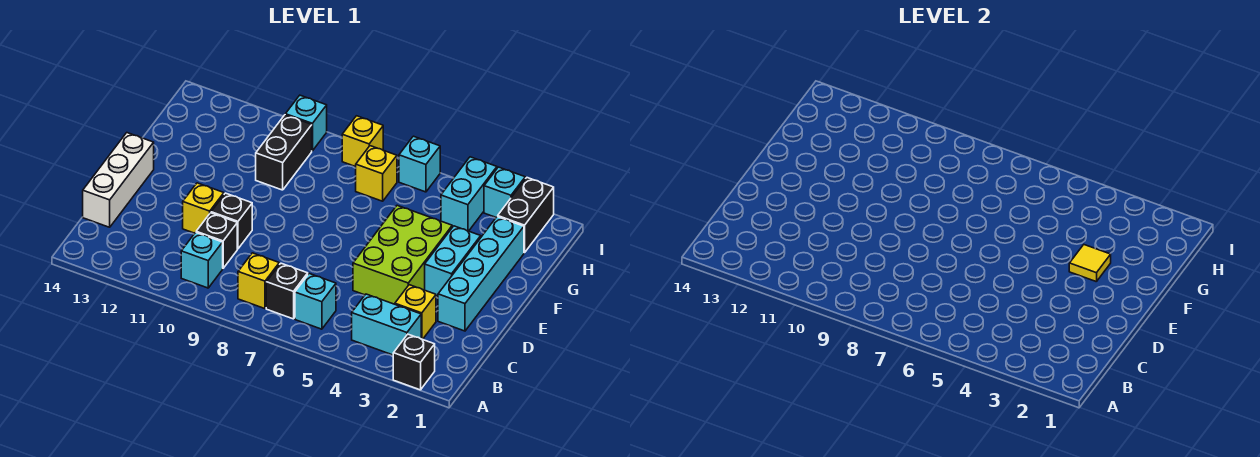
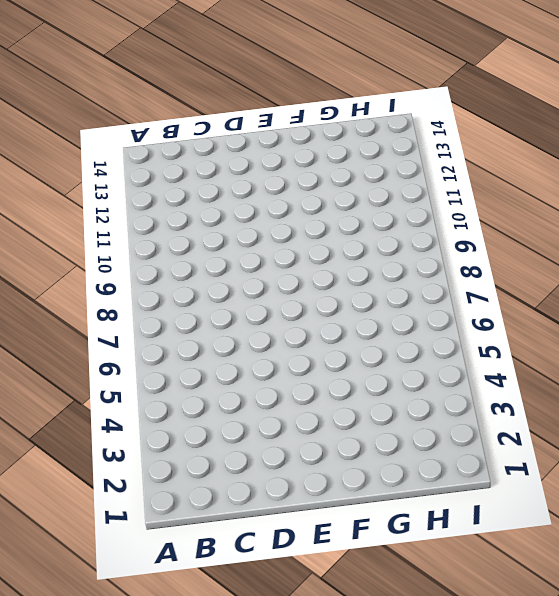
none -> black brick A2 level 1
none -> cyan brick B3:B4 level 1
none -> cyan brick B6 level 1

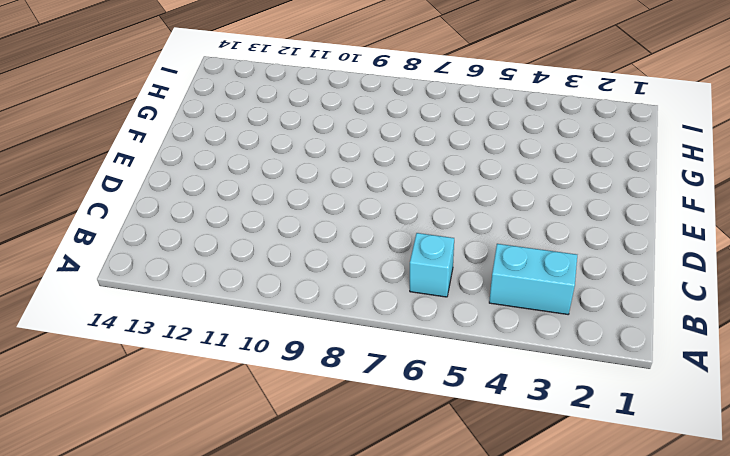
none -> black brick A2 level 1
none -> black brick B7 level 1
none -> yellow brick B8 level 1

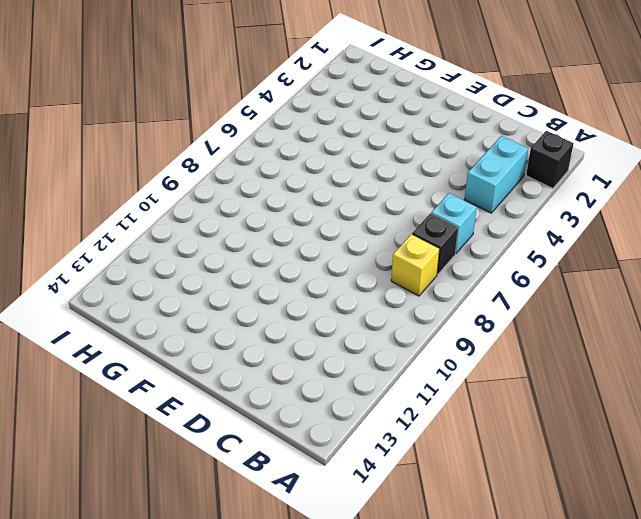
none -> cyan brick B10 level 1
none -> yellow brick C3 level 1
none -> black brick C10 level 1

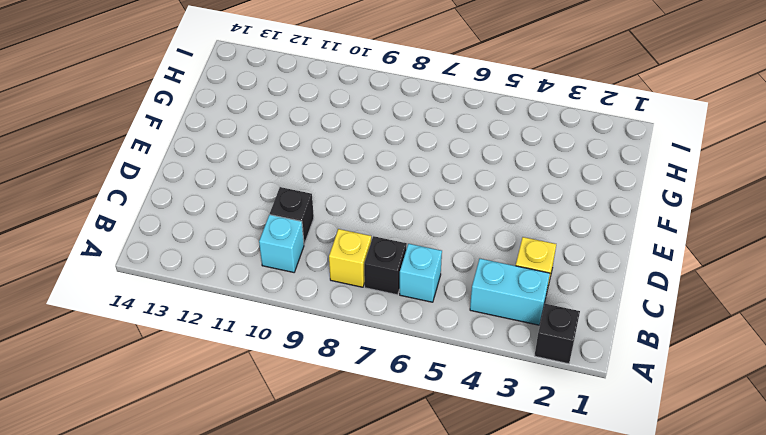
none -> white brick C14:E14 level 1
none -> cyan brick D2:G2 level 1
none -> lime brick D4:F5 level 1

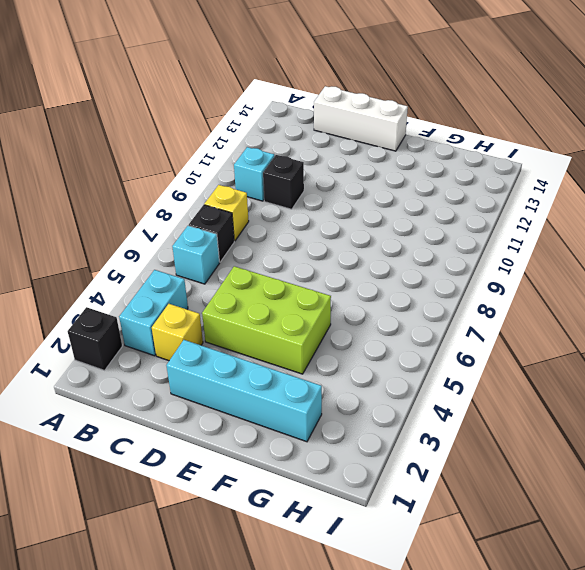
none -> black brick D10 level 1
none -> yellow brick D11 level 1
none -> cyan brick E3:F3 level 1

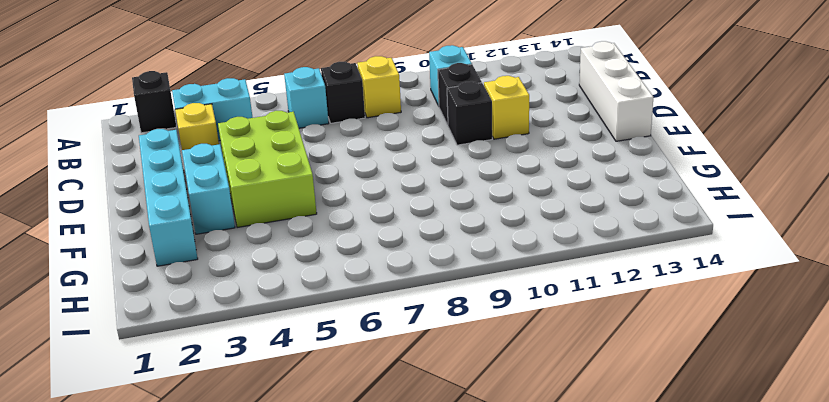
none -> black brick G10:H10 level 1
none -> black brick H2:I2 level 1
none -> cyan brick H4:I4 level 1

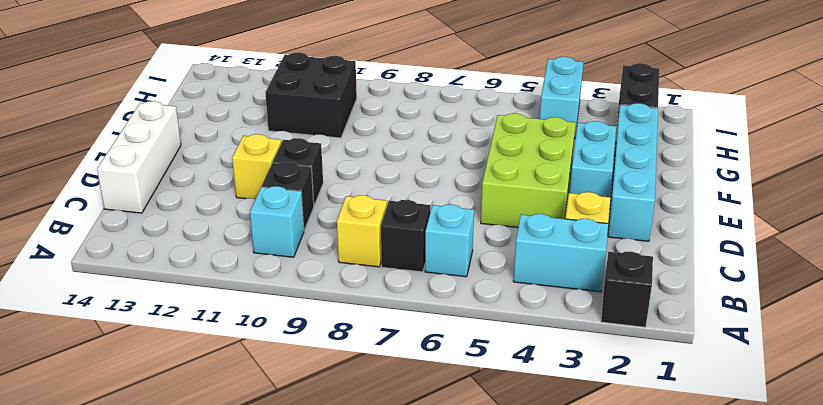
black brick G10:H11 level 1 -> black brick G10:H10 level 1
none -> yellow brick H7 level 1
none -> cyan brick I3 level 1
none -> cyan brick I6 level 1

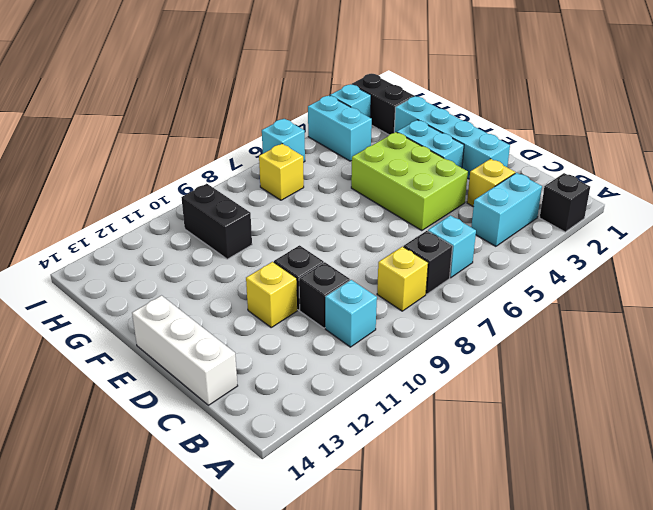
none -> yellow brick I8 level 1
none -> cyan brick I10 level 1
none -> yellow tile F3 level 2

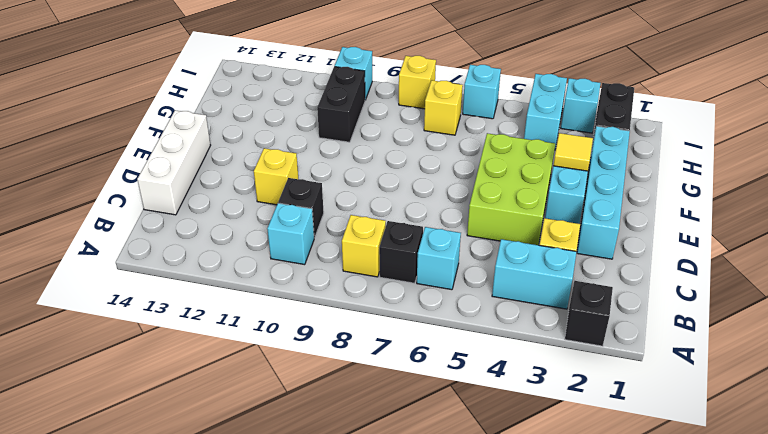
none -> black brick D10 level 1

